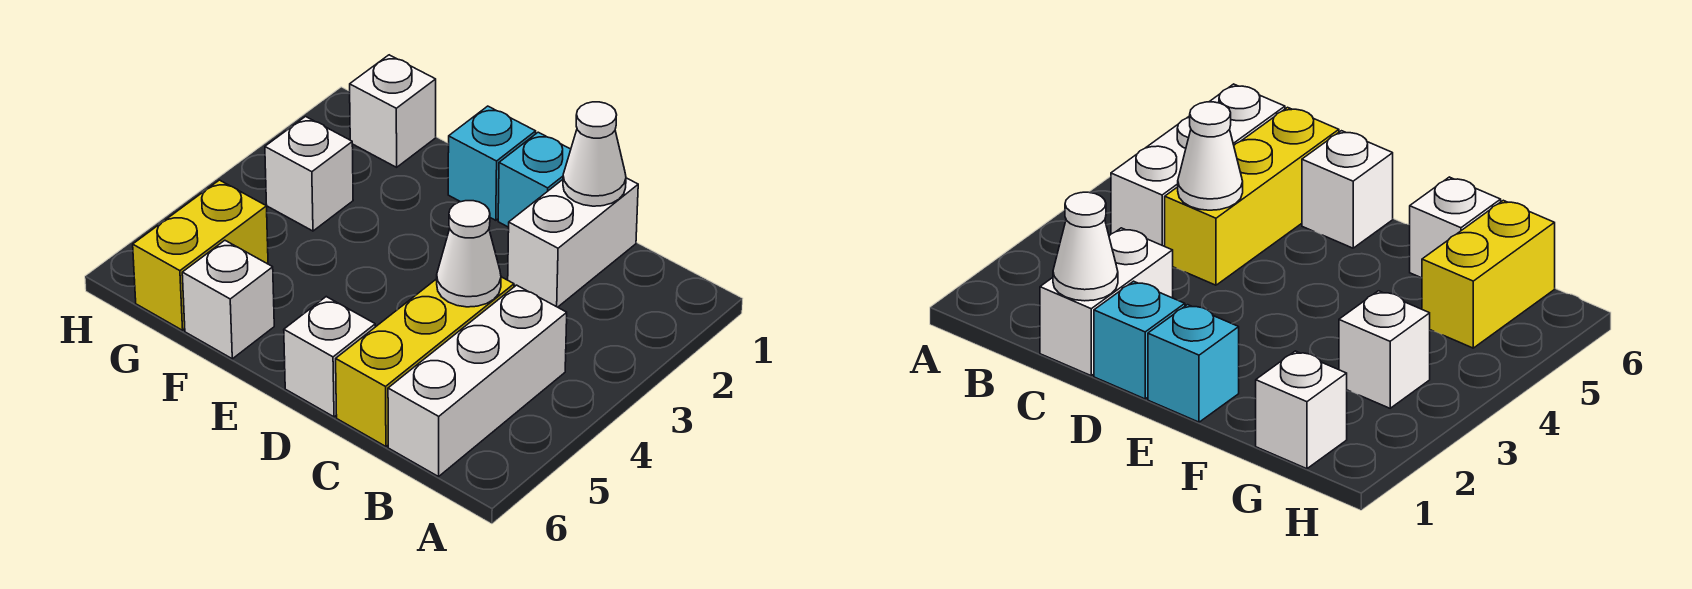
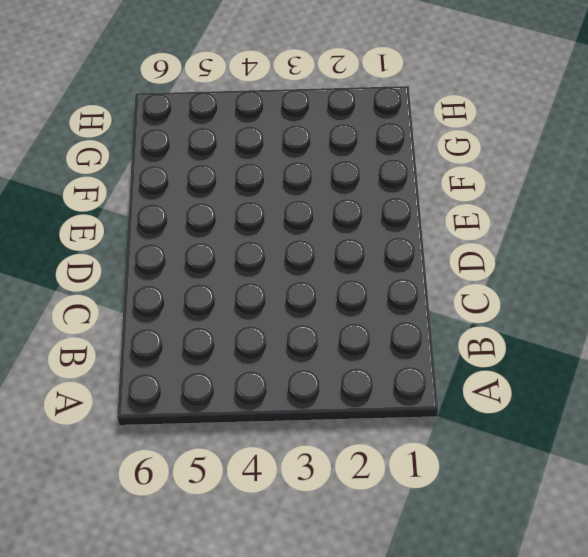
none -> white brick B4:B6 level 1
none -> white brick C1:C2 level 1
none -> yellow brick C4:C6 level 1

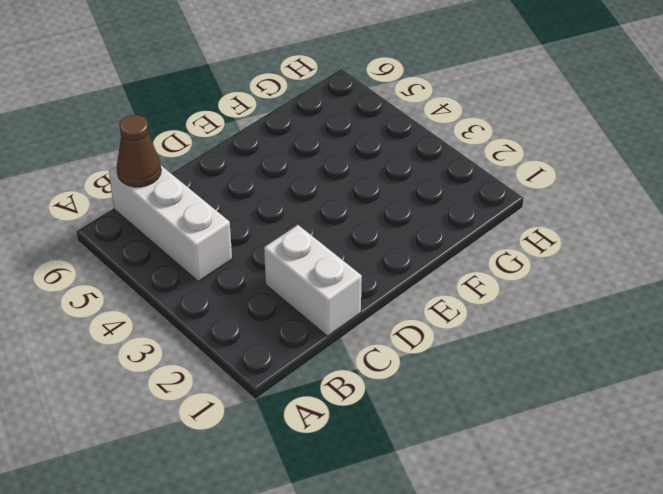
brown cone B6 level 2 -> none
none -> yellow brick C4:C6 level 1
none -> cyan brick D1 level 1
none -> white brick D6 level 1

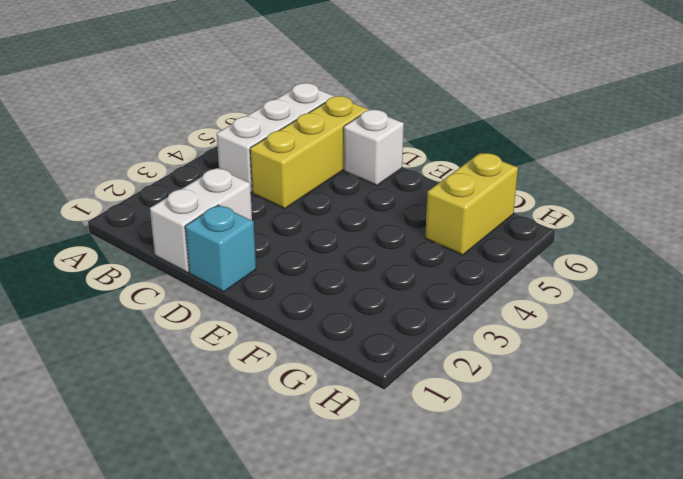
none -> cyan brick E1 level 1
none -> white brick F6 level 1
none -> white brick G1 level 1

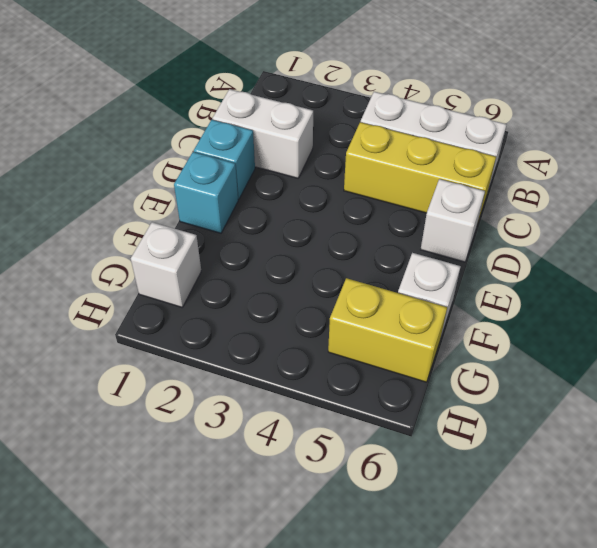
none -> white brick G3 level 1
none -> white cone C1 level 2
none -> white cone C4 level 2

